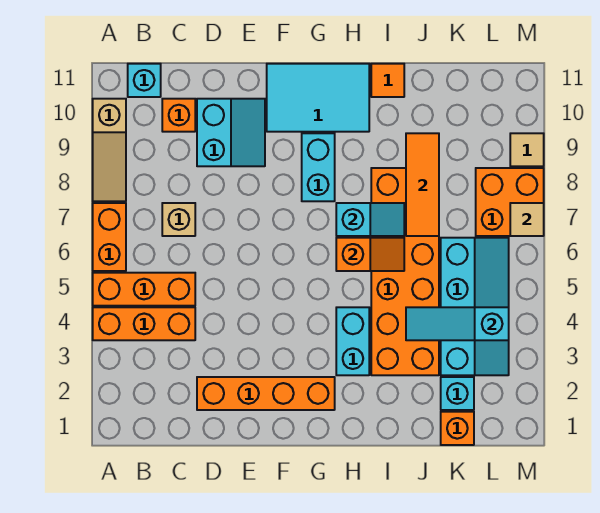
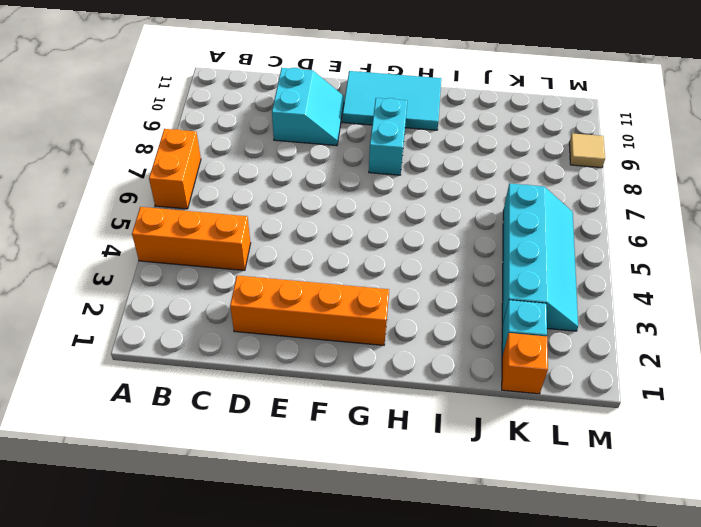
none -> orange brick A5:C5 level 1
none -> tan slope A8:A10 level 1 top 10
none -> cyan brick B11 level 1

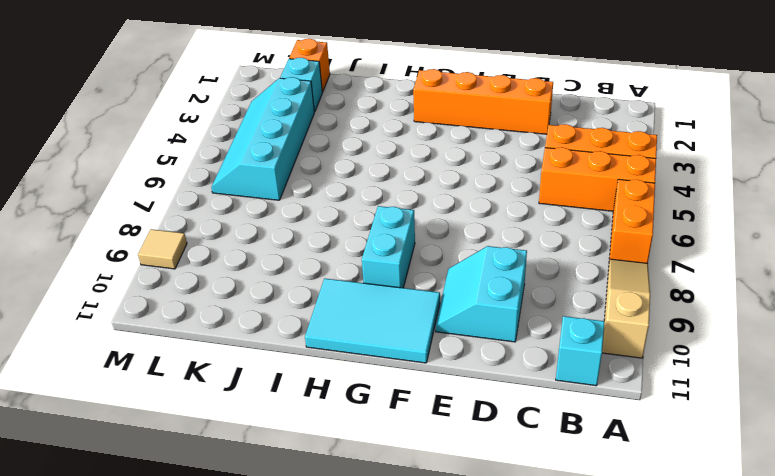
none -> tan brick C7 level 1
none -> orange brick C10 level 1
none -> cyan brick H3:H4 level 1

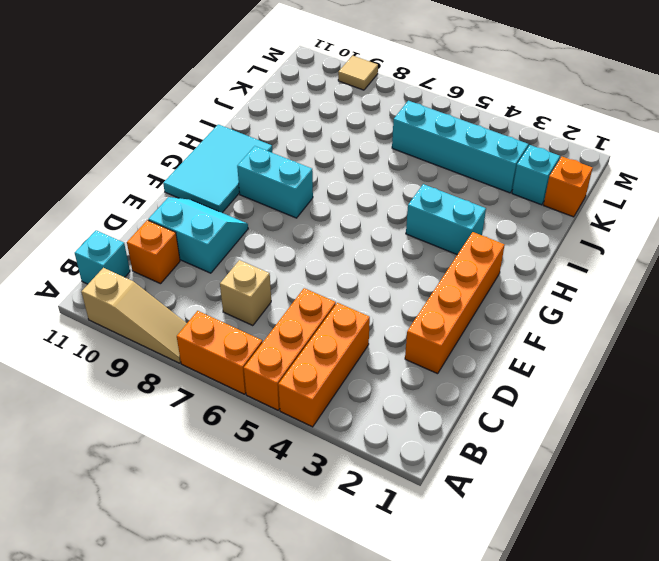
none -> orange brick I3:J8 level 1
none -> orange tile I11 level 1
none -> orange brick L7:M8 level 1

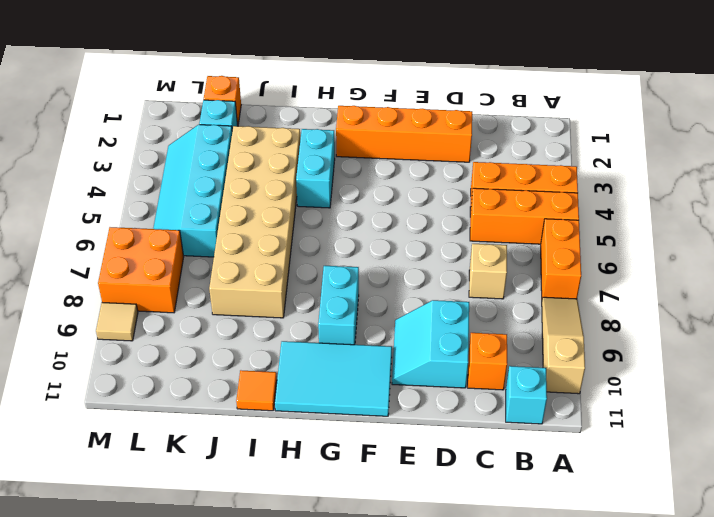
tan brick I3:J8 level 1 -> orange brick I3:J8 level 1
none -> orange slope H6:I6 level 2 top H
none -> cyan slope H7:I7 level 2 top H
none -> cyan slope J4:L4 level 2 top L

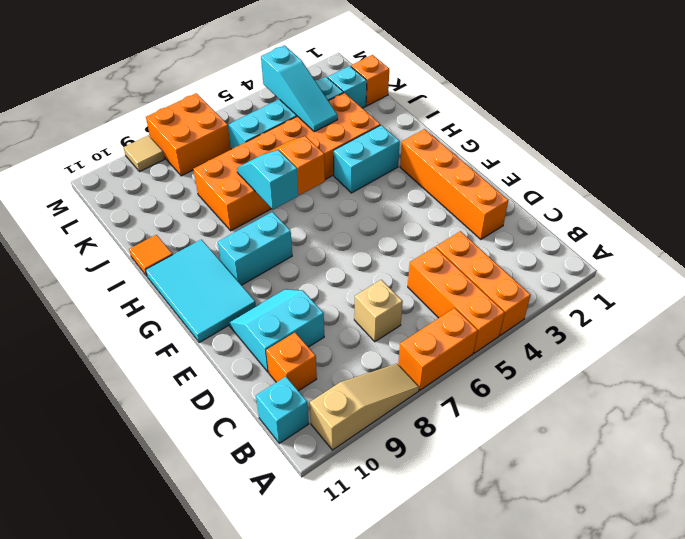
none -> orange tile J7:J9 level 2
none -> tan tile M7 level 2

